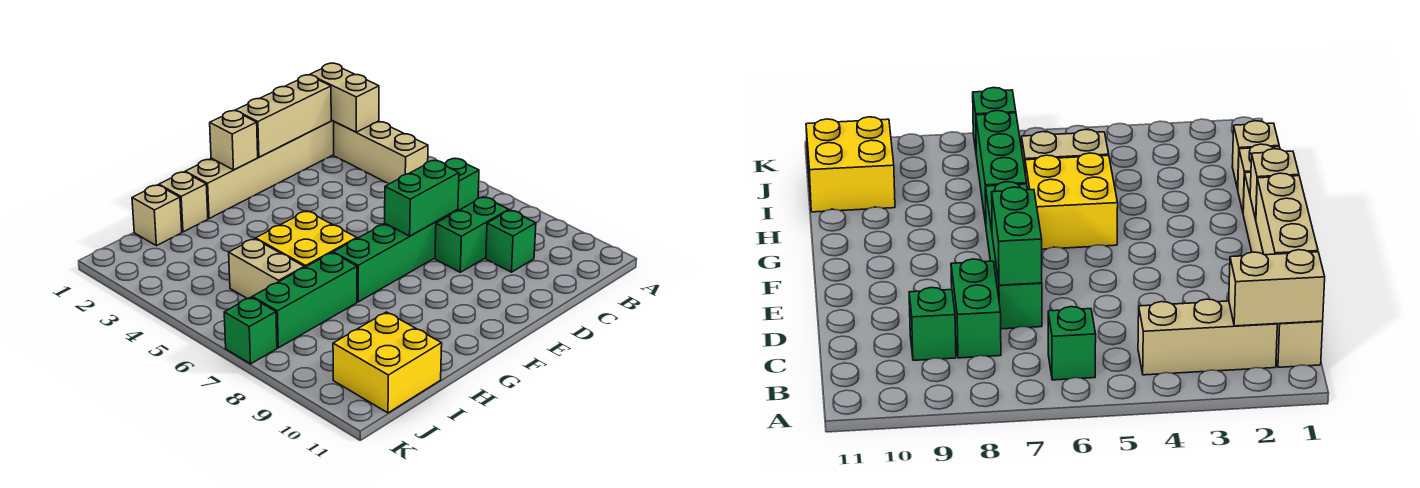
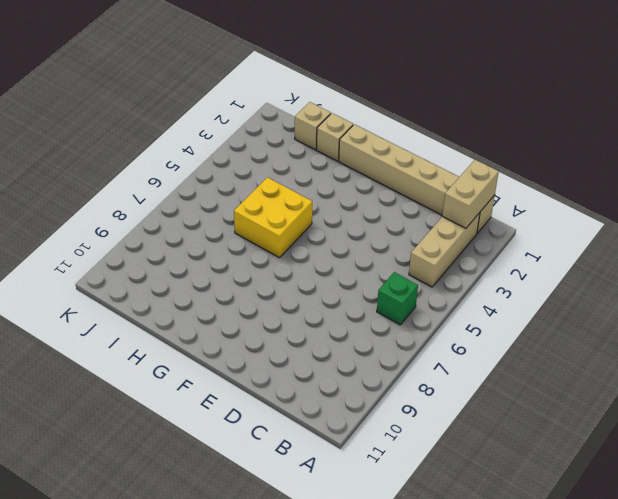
none -> green brick C8:D8 level 1
none -> green brick C9 level 1
none -> green brick D7:G7 level 1

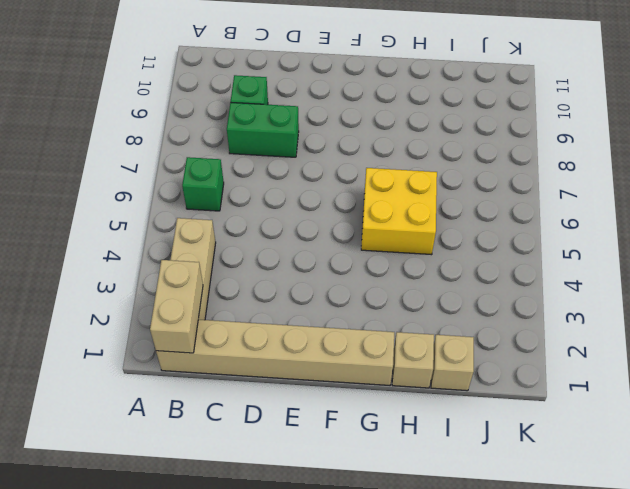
none -> green brick D7:G7 level 1
none -> green brick H7:J7 level 1
none -> tan brick I5:I6 level 1

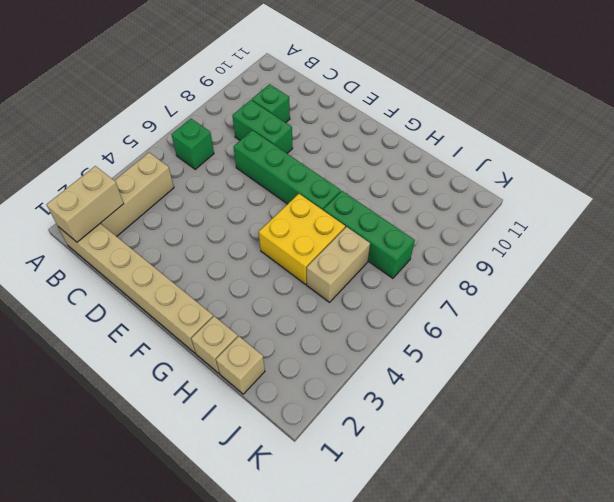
none -> yellow brick I10:J11 level 1
none -> green brick K7 level 1
none -> tan brick C1:E1 level 2

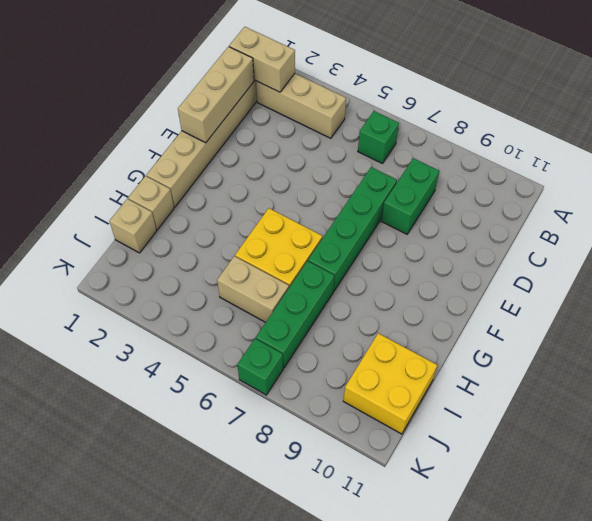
none -> green brick C9 level 1
none -> green brick D7:E7 level 2
none -> tan brick F1 level 2

